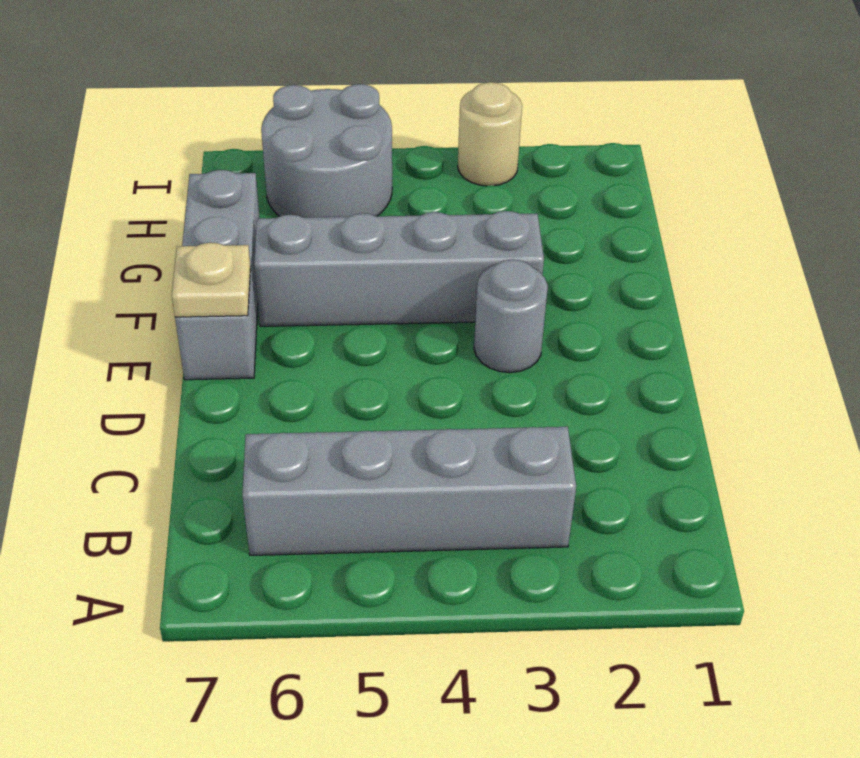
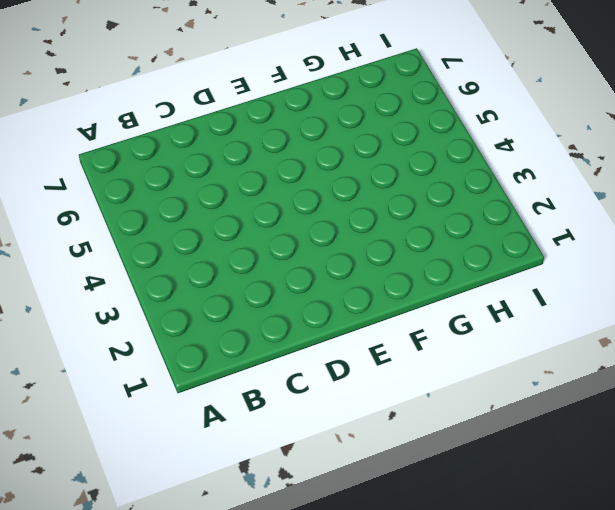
none -> grey brick B3:B6 level 1
none -> grey round brick E3 level 1

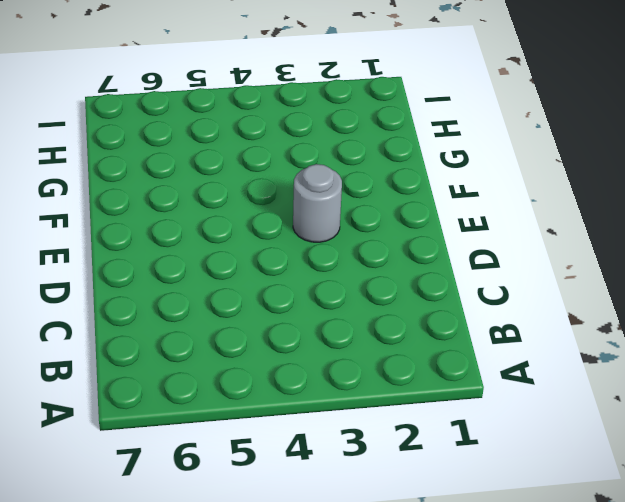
none -> grey brick B3:B6 level 1
none -> grey brick E7:G7 level 1

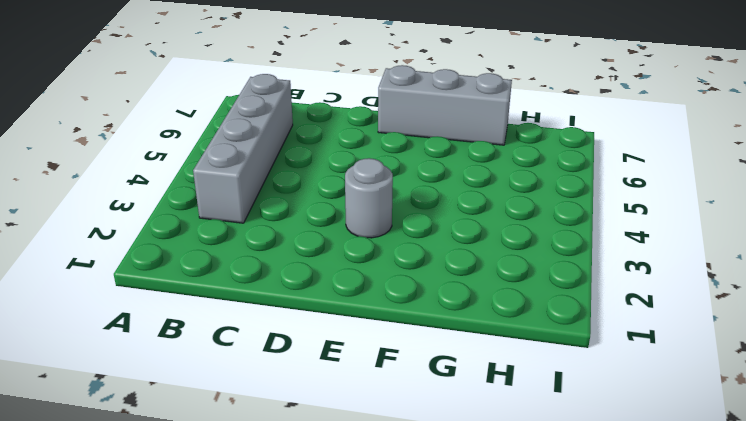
none -> grey brick F3:F6 level 1
none -> grey round brick H5:I6 level 1

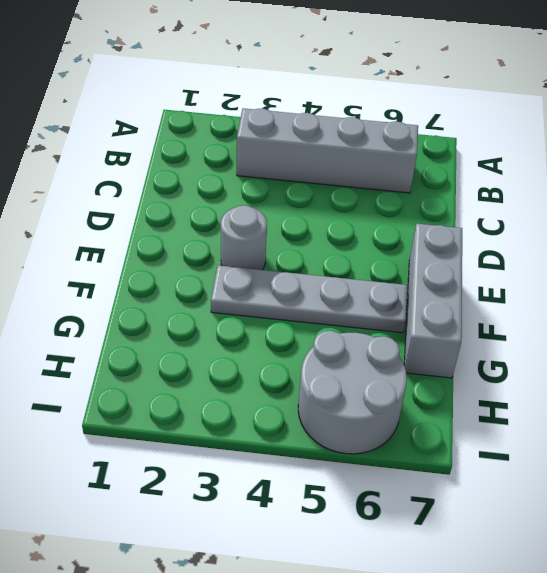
grey plate F3:F6 level 1 -> grey brick F3:F6 level 1
none -> tan round brick I3 level 1
none -> tan plate E7 level 2

